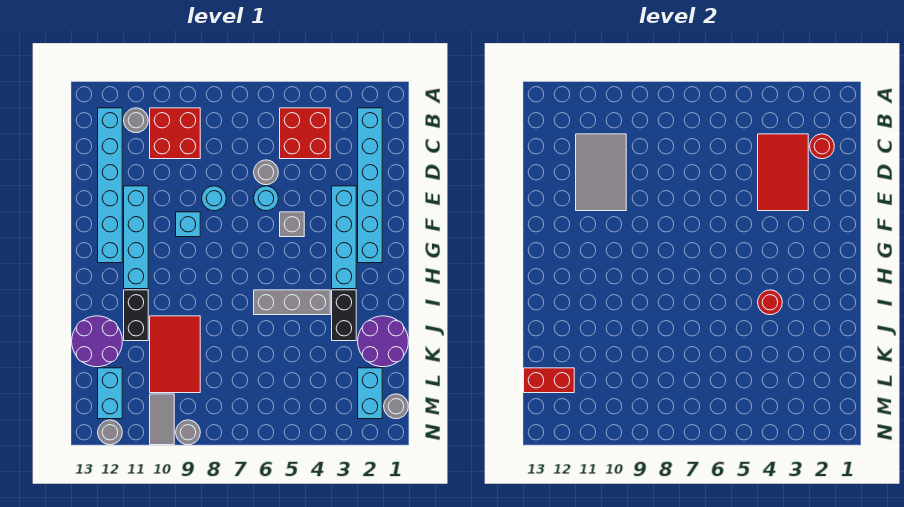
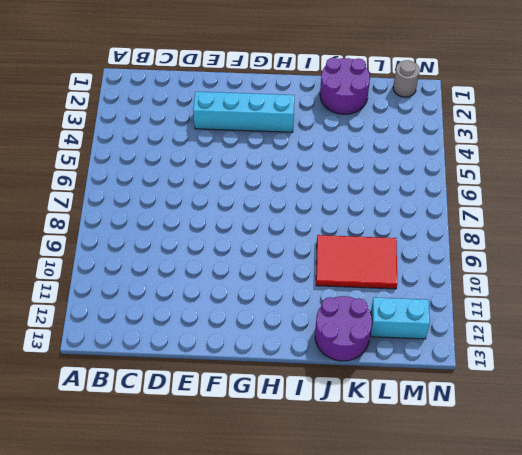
none -> cyan brick B2:G2 level 1
none -> red brick B4:C5 level 1
none -> red brick B9:C10 level 1

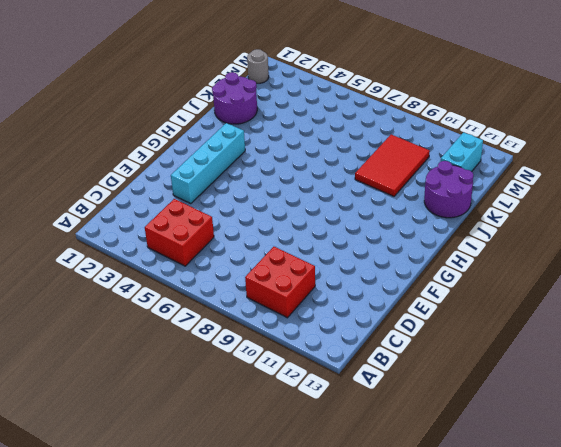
none -> cyan brick B2:G2 level 1
none -> grey round brick B11 level 1
none -> cyan brick B12:G12 level 1

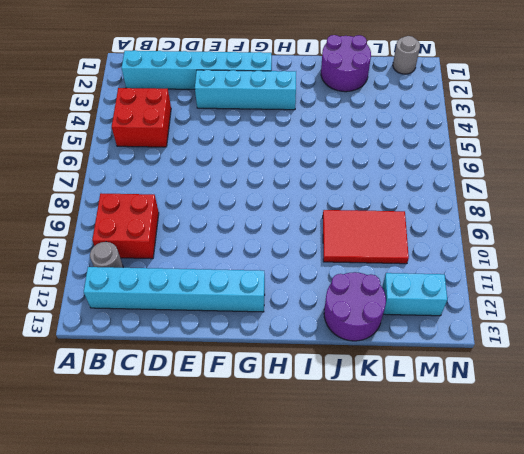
none -> grey round brick D6 level 1
none -> cyan round brick E6 level 1
none -> cyan round brick E8 level 1

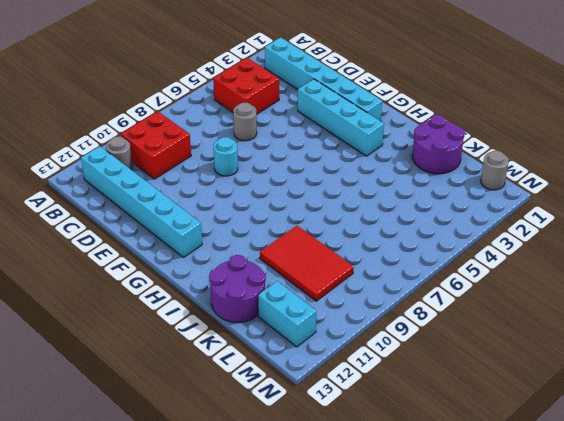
none -> cyan round brick E6 level 1
none -> cyan brick E11:H11 level 1
none -> grey brick F5 level 1

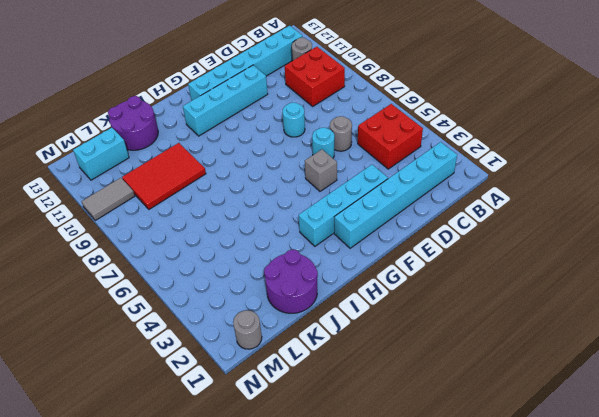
none -> cyan brick F9 level 1
none -> black brick I3:J3 level 1
none -> grey brick I4:I6 level 1

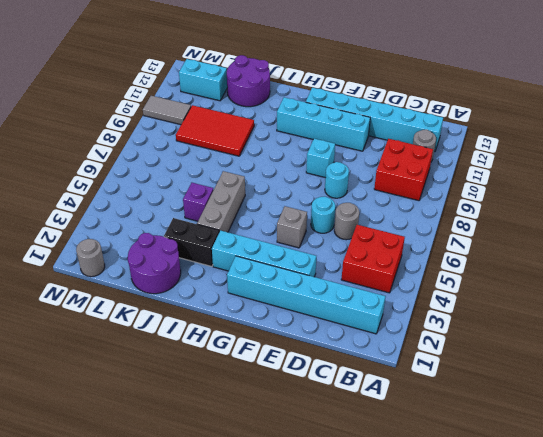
purple brick J5 level 1 -> none
none -> black brick I11:J11 level 1
none -> cyan brick L2:M2 level 1
none -> grey round brick N9 level 1

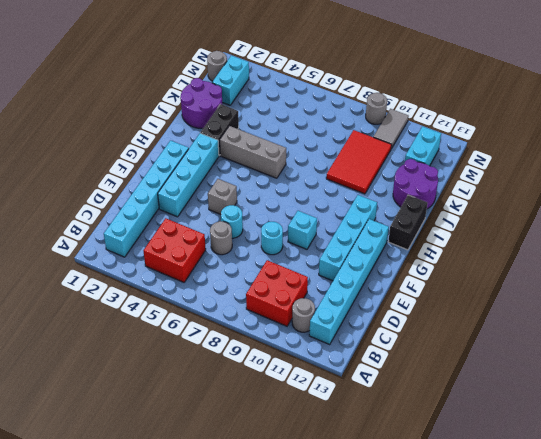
black brick H13:I13 level 1 -> black brick I11:J11 level 1
none -> grey round brick N12 level 1
none -> red round brick C2 level 2
none -> red tile C3:E4 level 2

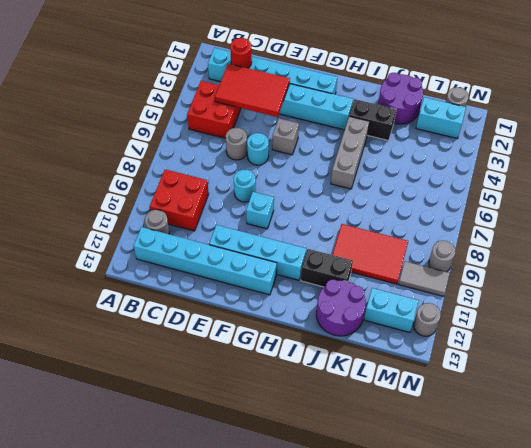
none -> grey tile C10:E11 level 2
none -> red round brick I4 level 2
none -> red brick L12:L13 level 2

